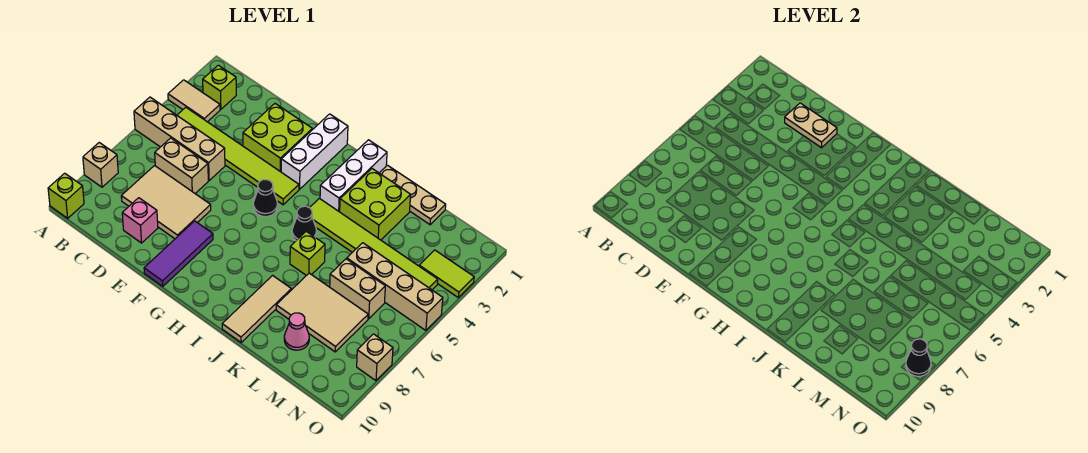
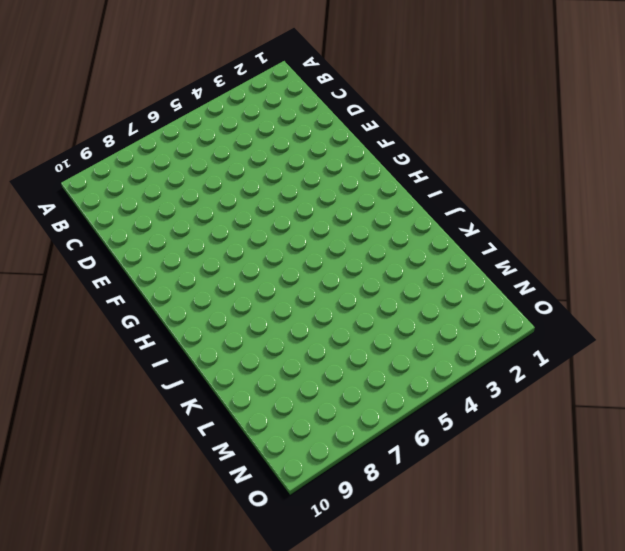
none -> tan tile A3:B3 level 1
none -> tan brick A5:D5 level 1
none -> tan brick A8 level 1

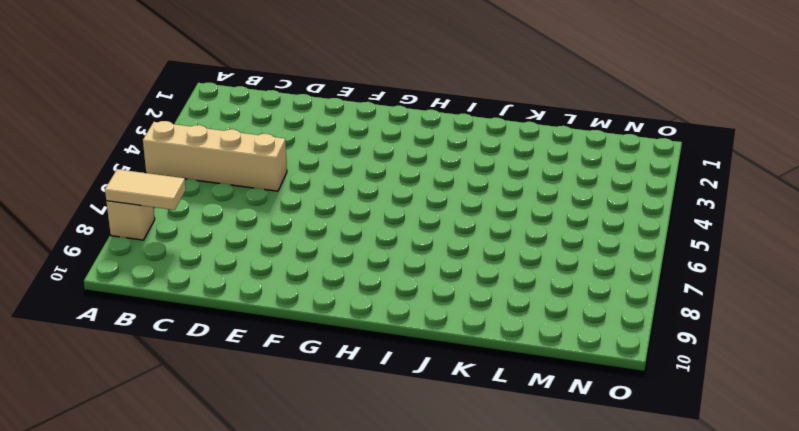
tan tile A8:B8 level 2 -> tan tile A3:B3 level 1
none -> lime brick A10 level 1
none -> lime brick B2 level 1
none -> lime tile B4:G4 level 1

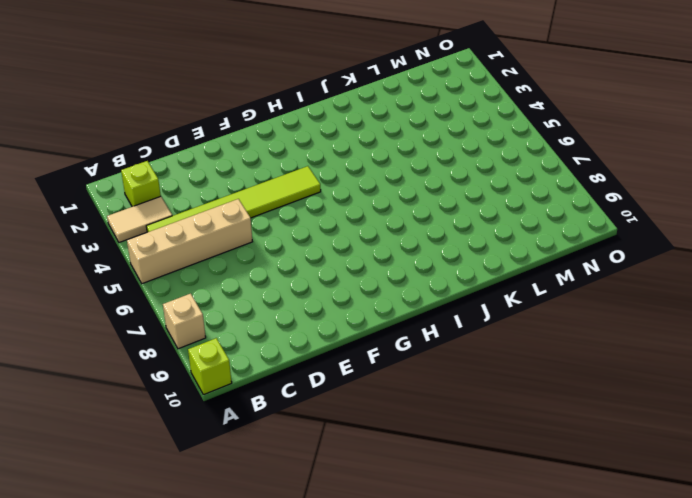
none -> tan brick C6:D6 level 1
none -> tan tile C7:E8 level 1
none -> pink brick D9 level 1

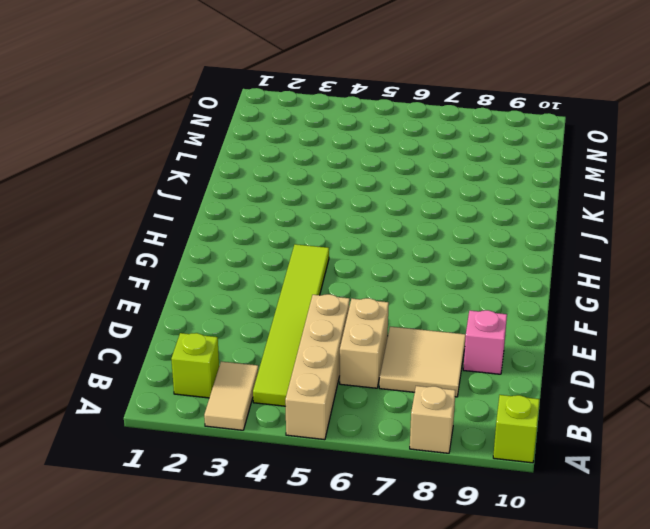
tan tile C7:D8 level 1 -> tan tile C7:E8 level 1
none -> lime brick E2:F3 level 1
none -> purple tile F8:F10 level 1
none -> white brick G1:G3 level 1

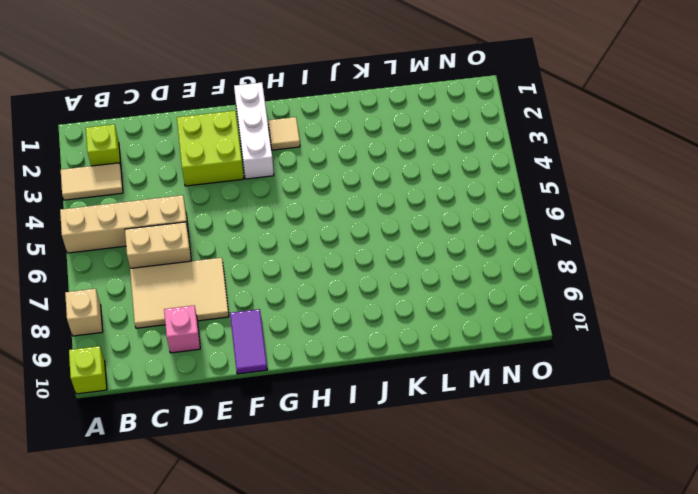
purple tile F9:F10 level 1 -> purple tile F8:F10 level 1
tan tile H2 level 1 -> none
none -> lime tile B4:G4 level 1
none -> black cone G5 level 1
none -> white brick I1:I3 level 1

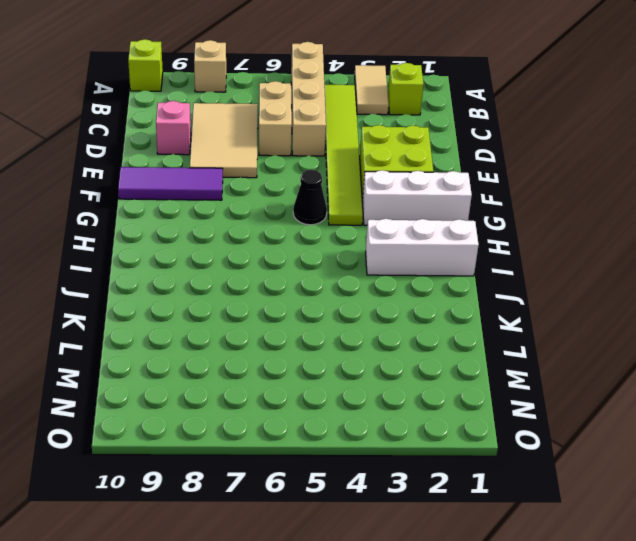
none -> lime tile I4:N4 level 1
none -> black cone I5 level 1
none -> tan plate J1:L1 level 1

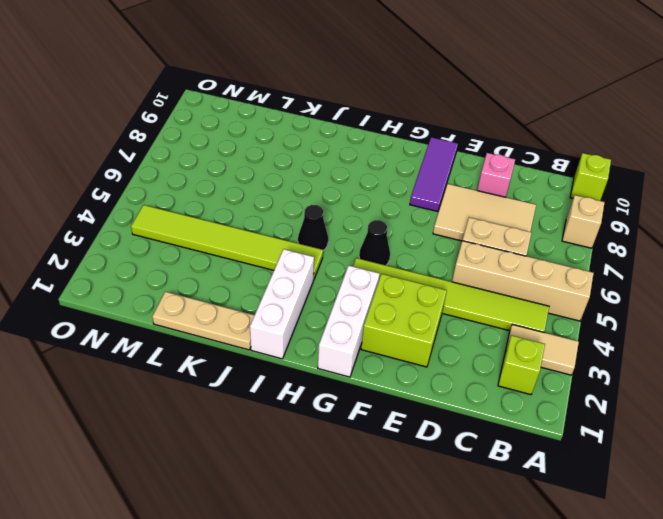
none -> lime brick J2:K3 level 1
none -> lime brick J6 level 1
none -> tan tile J8:J10 level 1

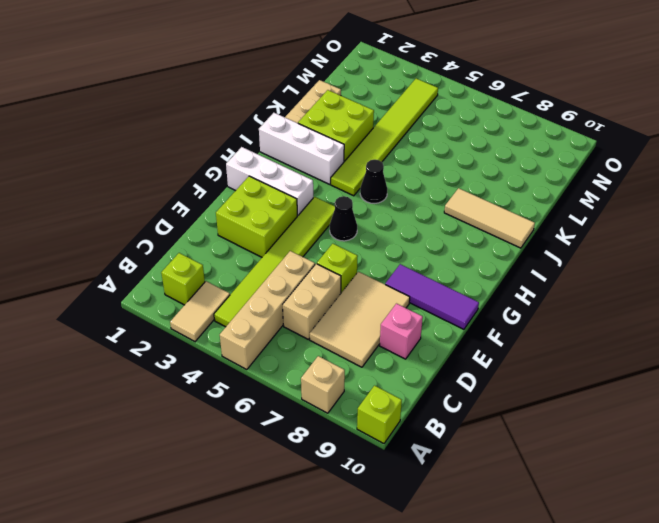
lime brick E6 level 1 -> lime brick J6 level 1
none -> tan tile K7:M8 level 1
none -> tan brick L5:O5 level 1
none -> tan brick L6:M6 level 1

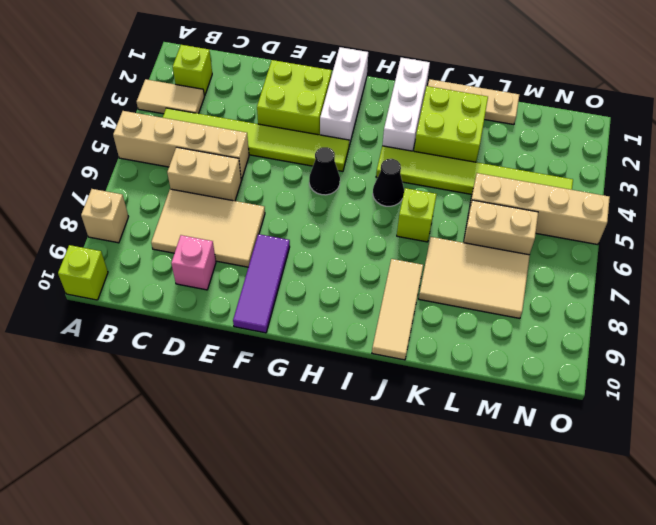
none -> pink cone L9 level 1
none -> lime tile N3:O3 level 1
none -> tan brick O8 level 1

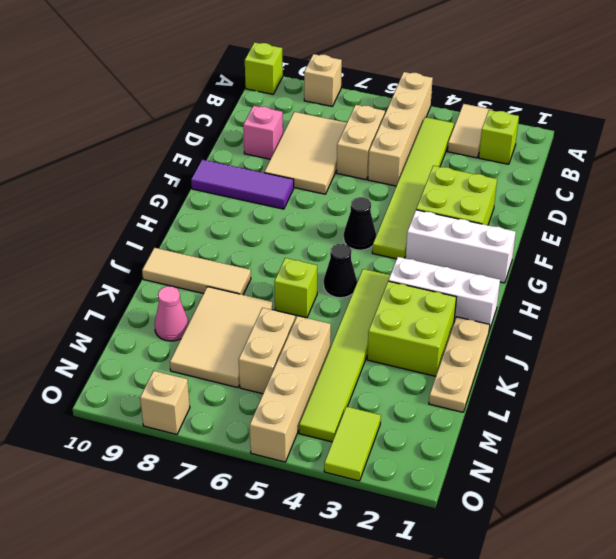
none -> tan plate D2:E2 level 2
none -> black cone O8 level 2

